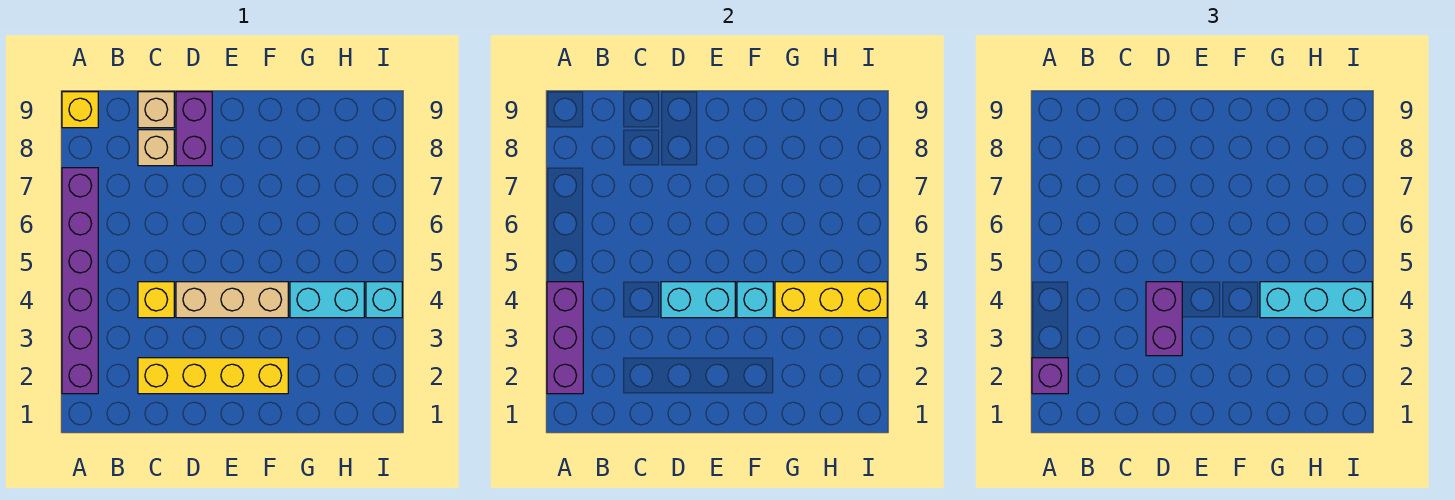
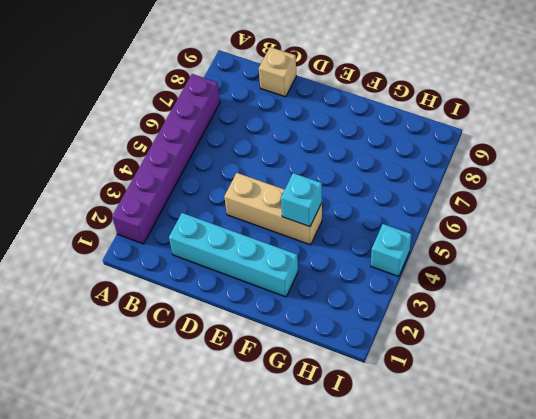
cyan brick C2:F2 level 1 -> yellow brick C2:F2 level 1
none -> yellow brick A9 level 1
none -> yellow brick C4 level 1
none -> tan brick C8 level 1

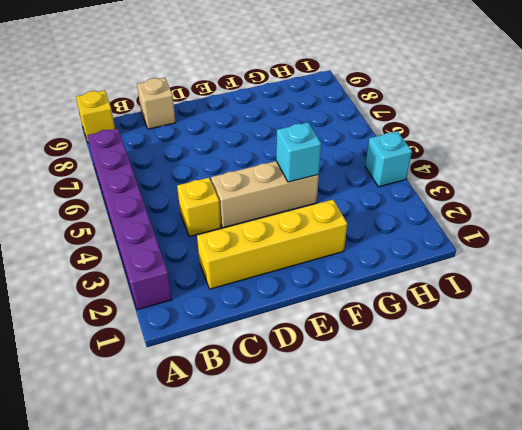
none -> tan brick C8 level 1
none -> purple brick D8:D9 level 1
none -> cyan brick G4:H4 level 1

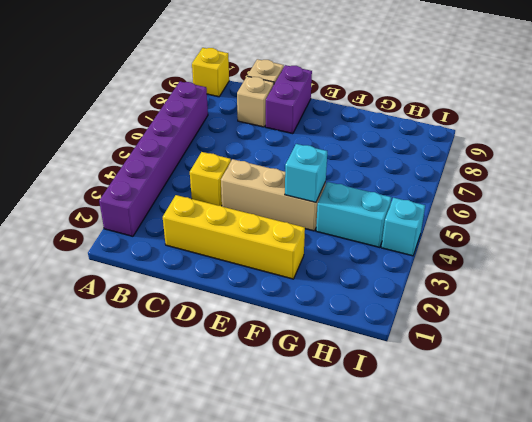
none -> purple brick A2:A4 level 2
none -> cyan brick D4:E4 level 2
none -> yellow brick G4:I4 level 2

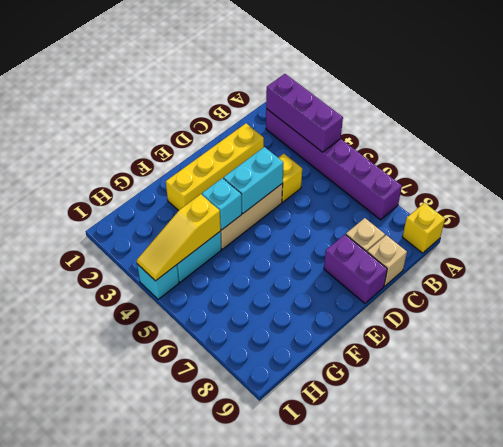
yellow slope G4:I4 level 2 top G -> yellow brick G4:I4 level 2
none -> purple brick A2 level 3
none -> purple brick D3:D4 level 3
none -> cyan brick G4:I4 level 3

